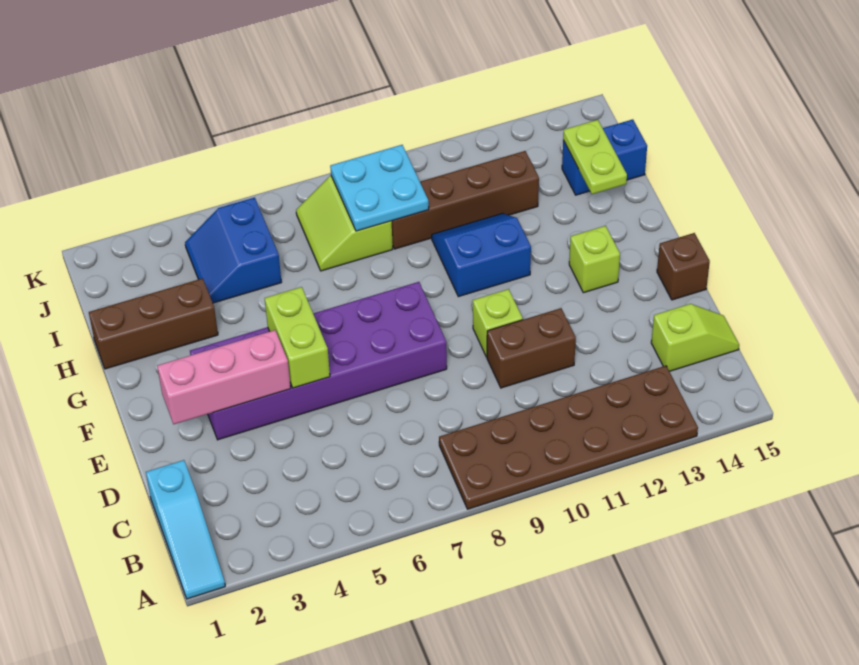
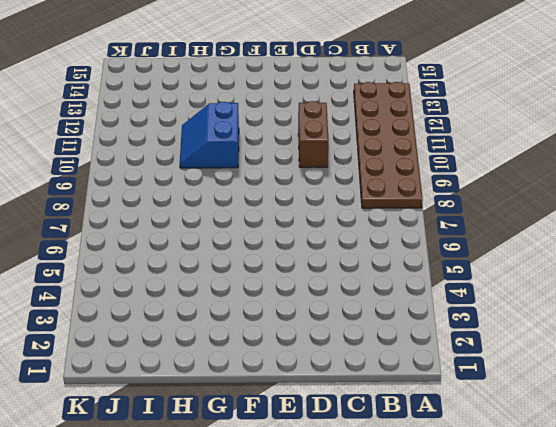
none -> cyan slope A1:C1 level 1 top C
none -> lime slope C14:C15 level 1 top 14
none -> purple brick E3:F8 level 1

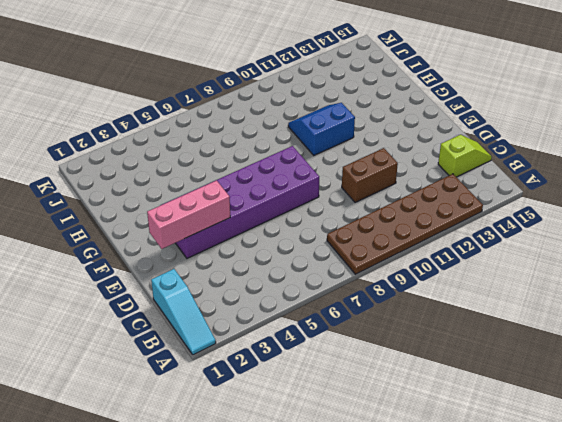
none -> lime brick E10 level 1
none -> brown brick E15 level 1
none -> lime brick F13 level 1

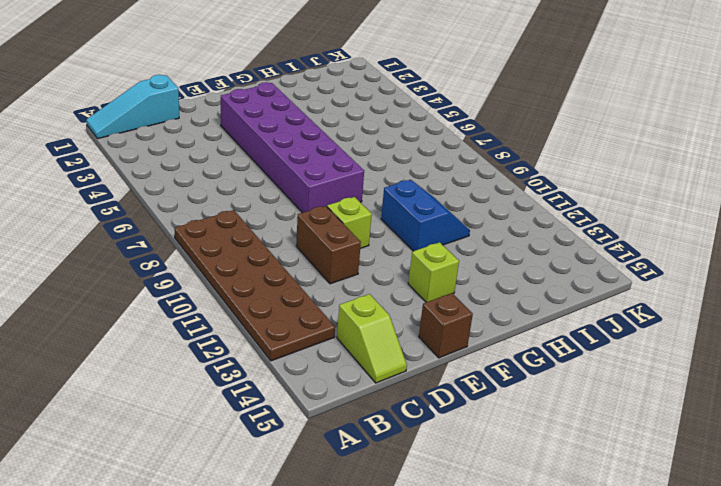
none -> brown brick H1:H3 level 1
none -> blue slope I4:J5 level 1 top 5
none -> lime slope I7:J8 level 1 top 8

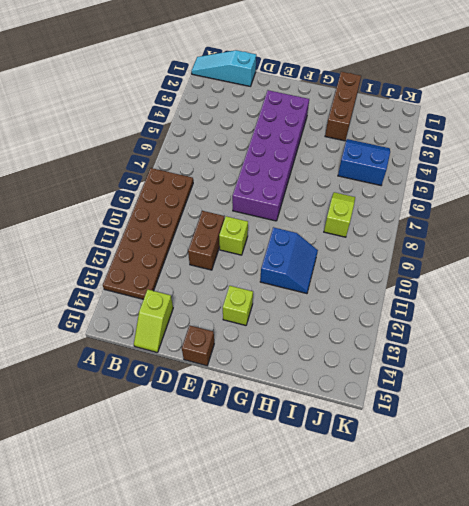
lime slope I7:I8 level 1 top 8 -> lime slope I7:J8 level 1 top 8
none -> brown brick I9:I12 level 1
none -> blue brick I14:I15 level 1
none -> pink brick E2:E4 level 2

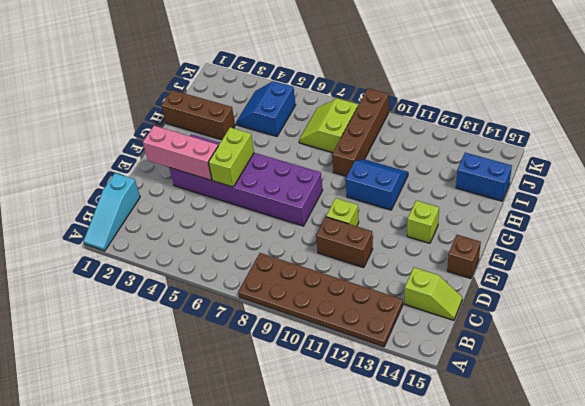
brown brick H9:K9 level 1 -> brown brick I9:I12 level 1
none -> lime plate H14:I14 level 2
none -> cyan plate I8:J9 level 2

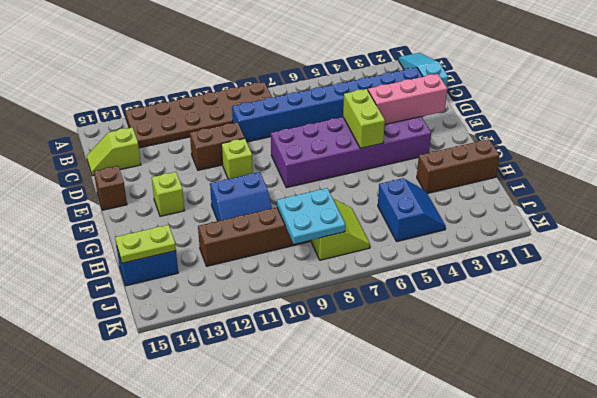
blue brick C2:C9 level 1 -> none
lime plate I14:I15 level 2 -> lime plate H14:I14 level 2

